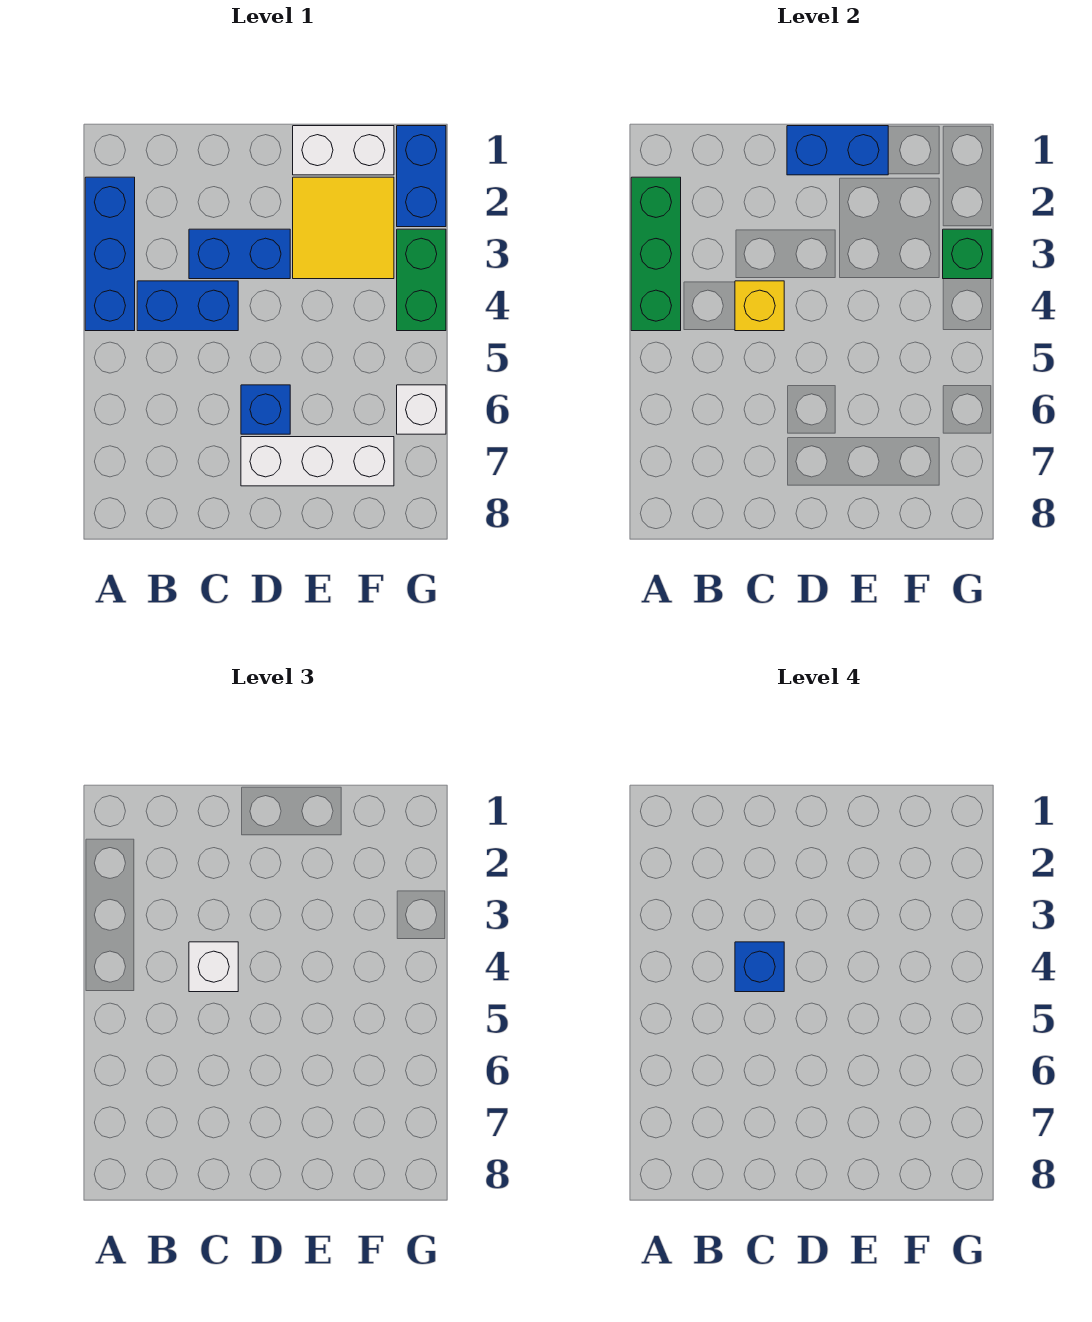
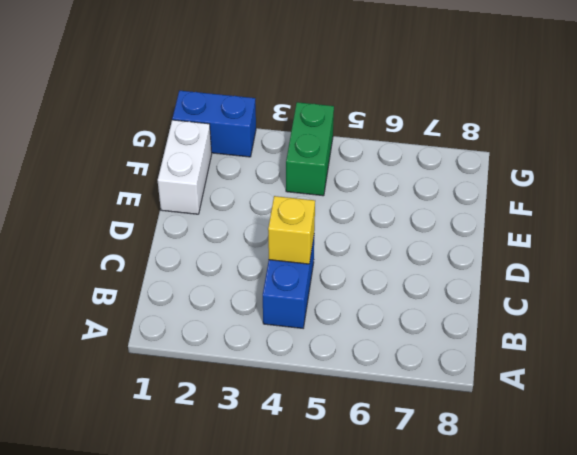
green brick F4:G4 level 1 -> green brick G3:G4 level 1
none -> blue brick A2:A4 level 1
none -> blue brick C3:D3 level 1
none -> blue brick D6 level 1

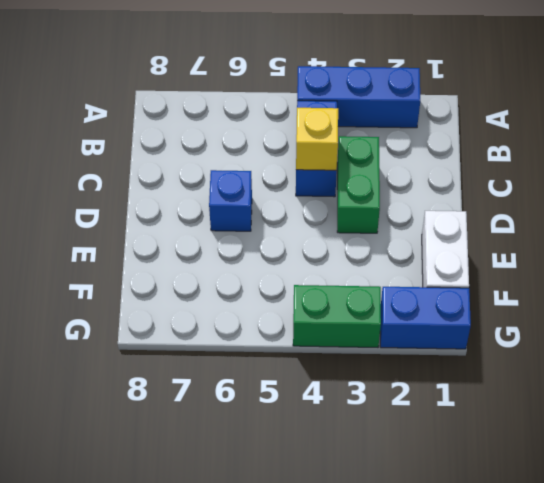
green brick C3:D3 level 1 -> blue brick C3:D3 level 1
none -> white brick D7:F7 level 1
none -> yellow tile E2:F3 level 1
none -> white brick G6 level 1

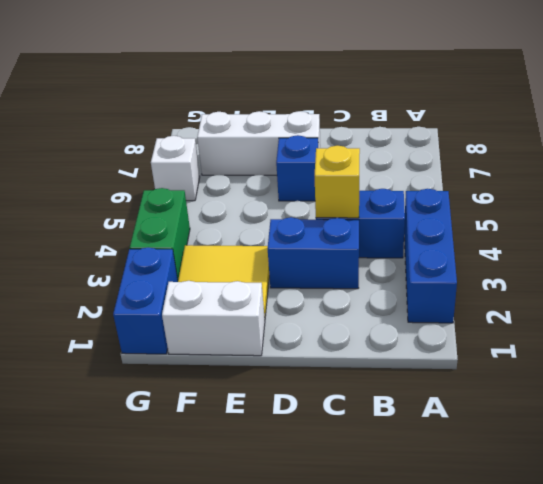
none -> green brick A2:A4 level 2
none -> blue brick D1:E1 level 2
none -> green brick G3 level 2

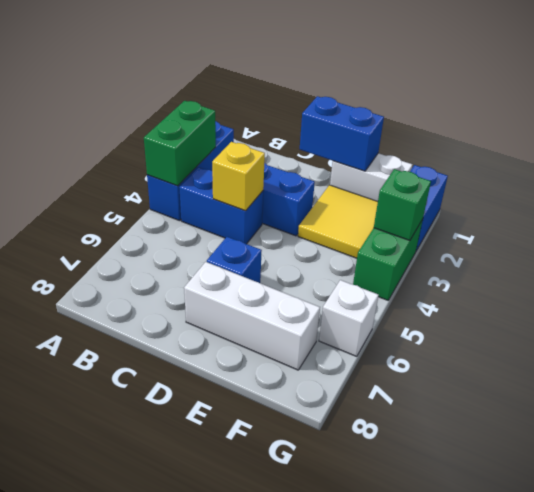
green brick A3:A4 level 2 -> green brick A2:A4 level 2
none -> white brick C4 level 3
none -> blue brick C4 level 4

